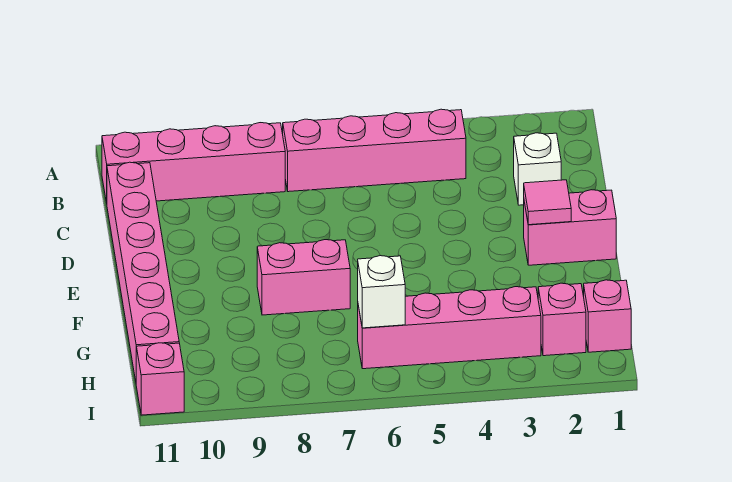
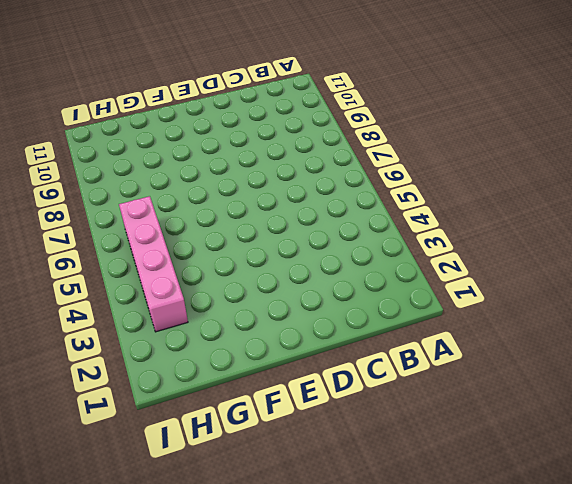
none -> pink brick B4:B7 level 1
none -> pink brick B8:B11 level 1
none -> white brick C2 level 1

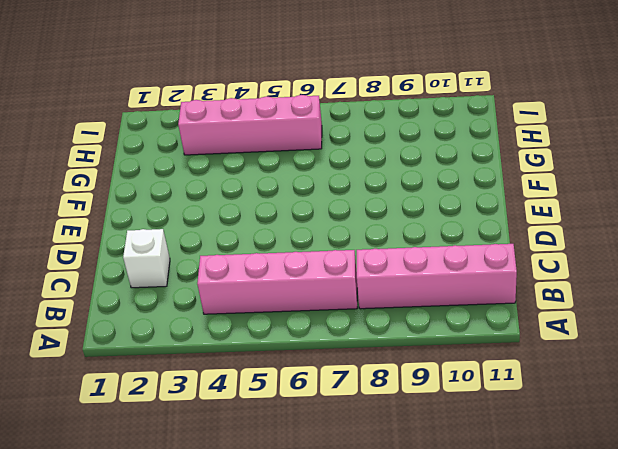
none -> pink brick C11:H11 level 1
none -> pink brick E1:E2 level 1
none -> pink brick F7:F8 level 1

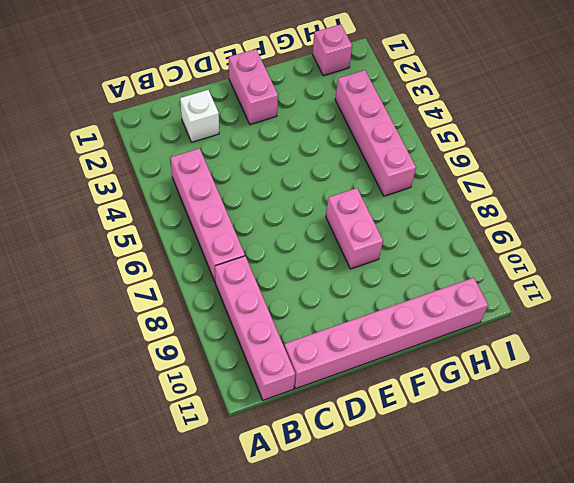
none -> pink brick H2 level 1
none -> pink brick I11 level 1
none -> pink tile E2 level 2

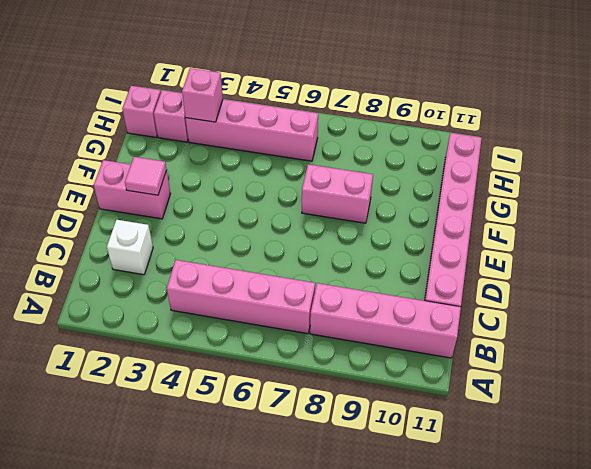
pink brick H3 level 2 -> pink brick I11 level 1
none -> white brick H6 level 2

